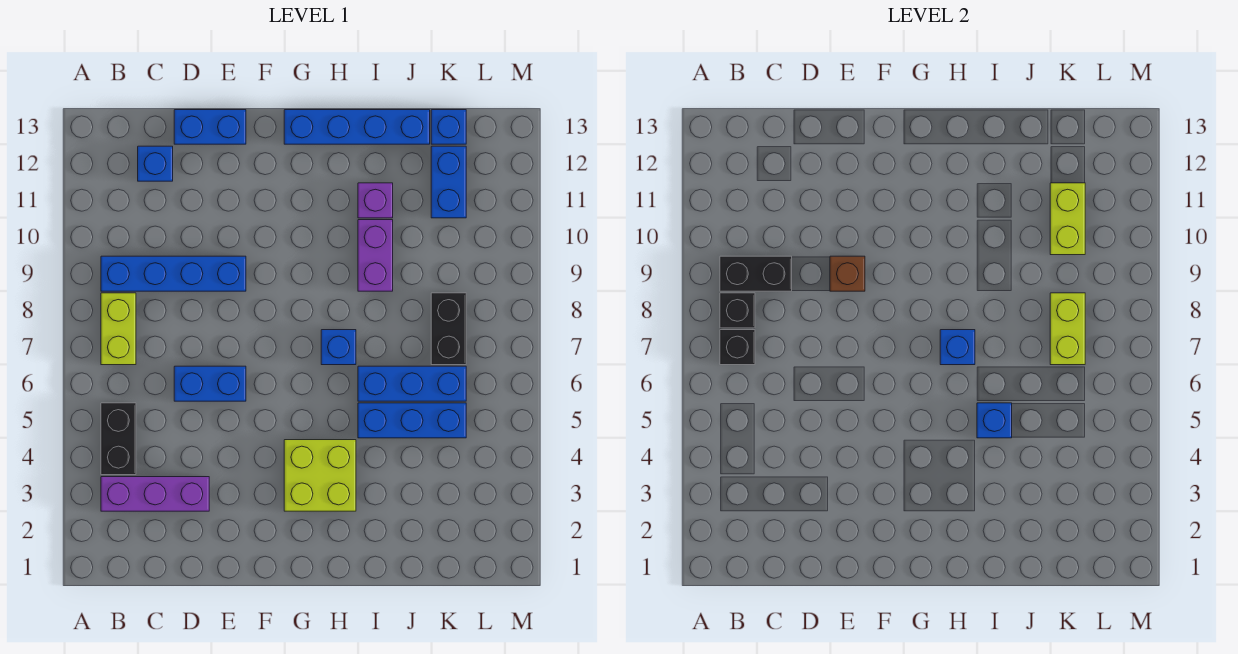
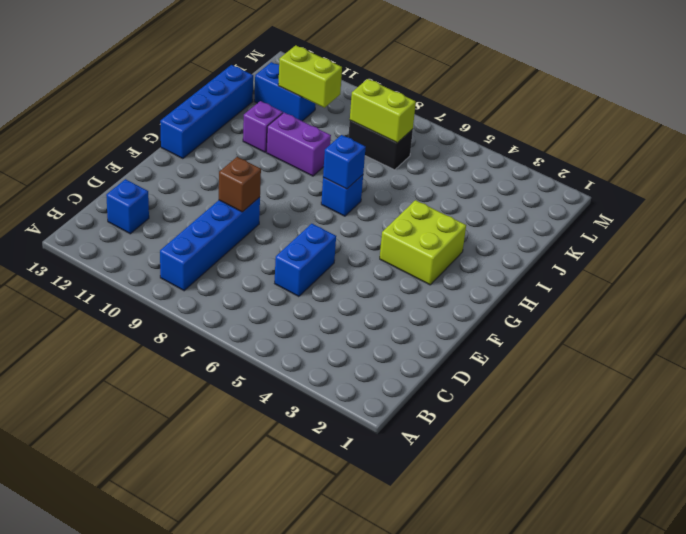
none -> purple brick B3:D3 level 1
none -> black brick B4:B5 level 1
none -> lime brick B7:B8 level 1

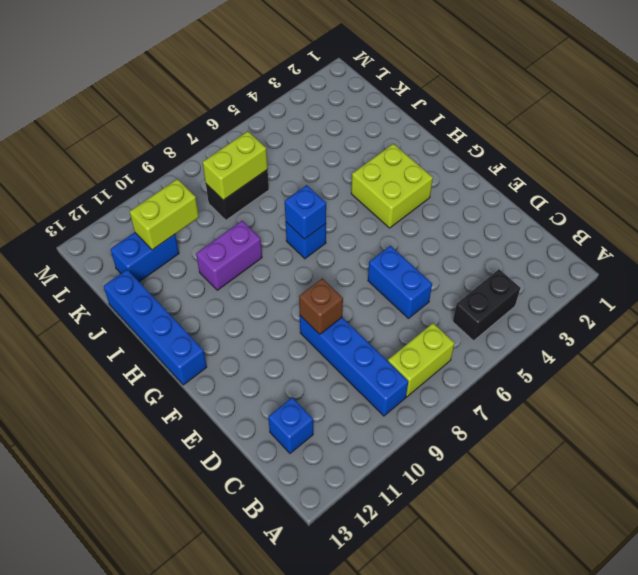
none -> purple brick B3:D3 level 1
none -> blue brick D13:E13 level 1
none -> blue brick I5:K5 level 1

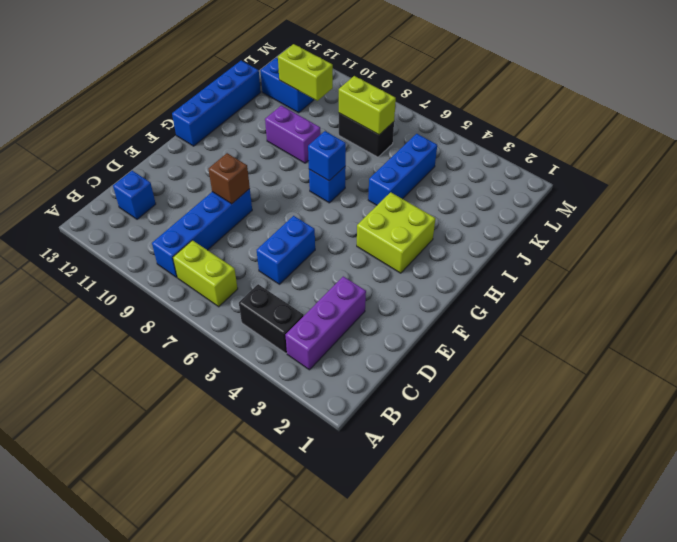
none -> blue brick D13:E13 level 1
none -> blue brick I6:K6 level 1
none -> purple brick I11 level 1

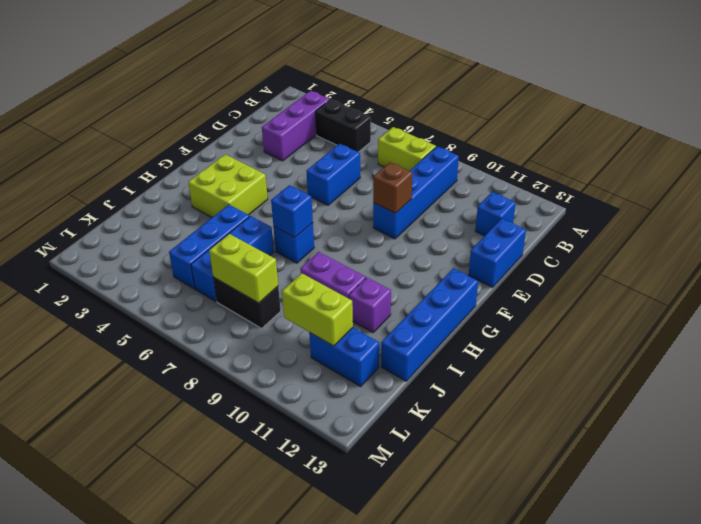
none -> blue brick K13 level 1
none -> black brick B7 level 2
none -> black brick B8 level 2

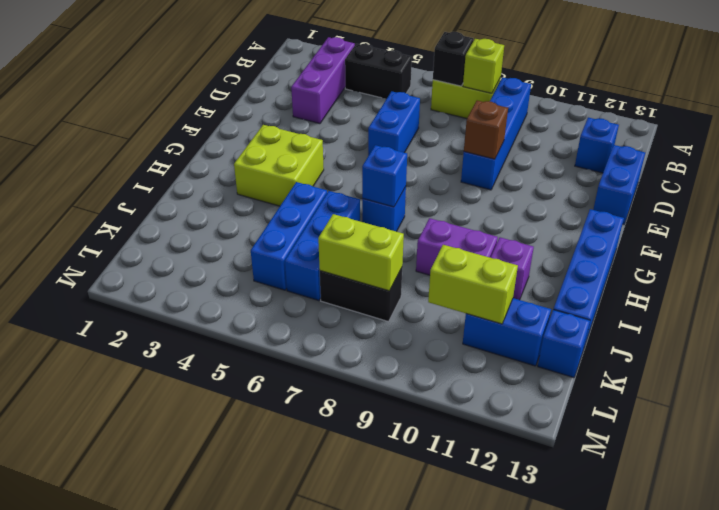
lime brick B8 level 2 -> black brick B8 level 2
none -> black brick B9:C9 level 2
none -> blue brick I5 level 2

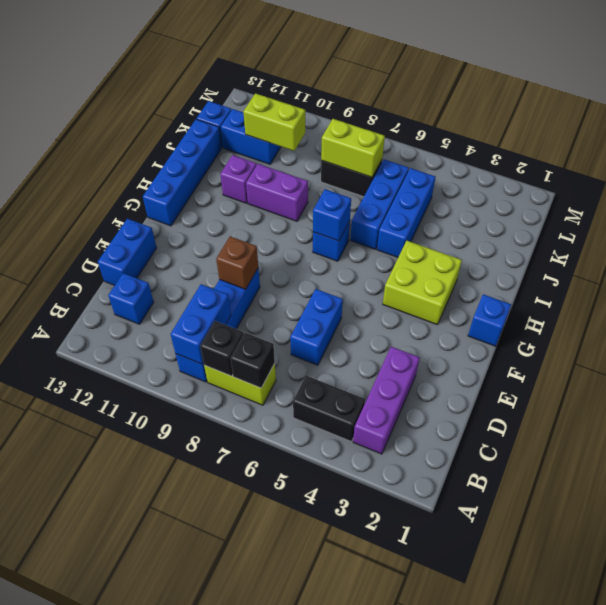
blue brick B9:C9 level 2 -> black brick B9:C9 level 2
blue brick G1 level 1 -> blue brick I5 level 2

